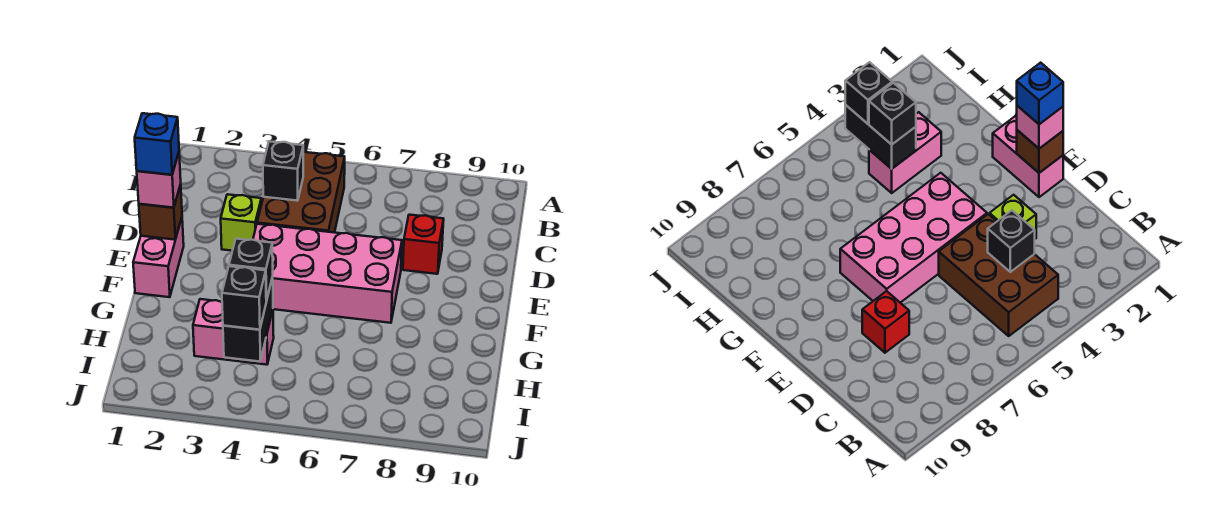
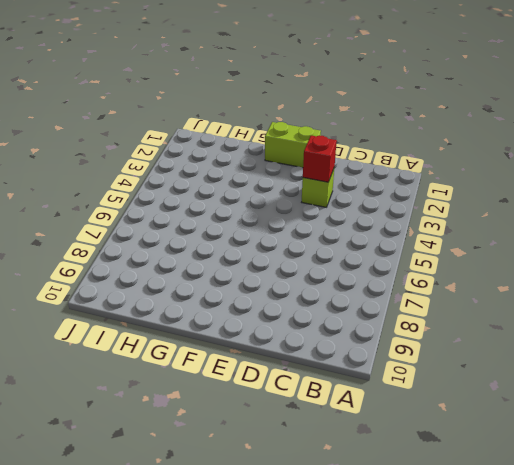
red brick D3 level 2 -> red brick D8 level 1
lime brick E1:F1 level 1 -> pink brick E1:F1 level 1
none -> brown brick B4:D5 level 1
none -> pink brick E4:F7 level 1
none -> pink brick H3:H4 level 1

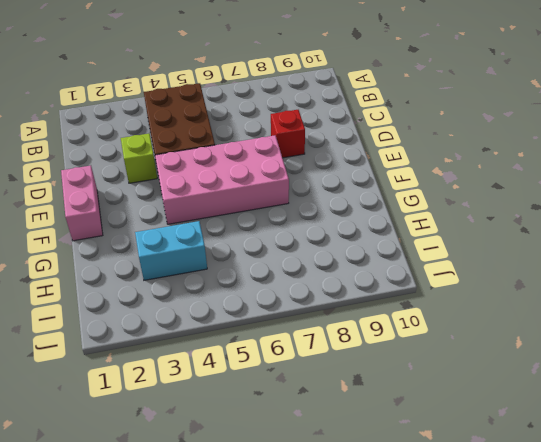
cyan brick H3:H4 level 1 -> pink brick H3:H4 level 1
none -> black brick C4 level 2
none -> brown brick E1 level 2
none -> black brick H4:I4 level 2

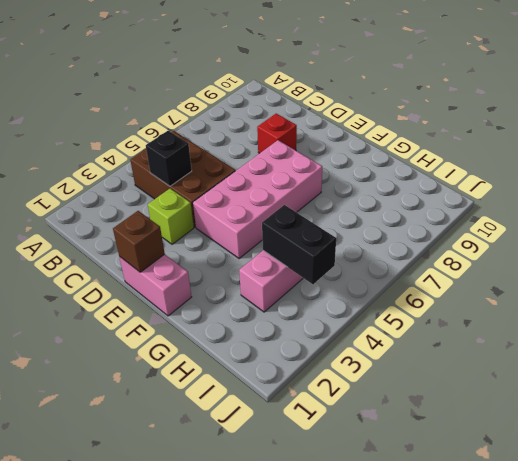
none -> pink brick E1 level 3
none -> black brick H4 level 3
none -> black brick I4 level 3

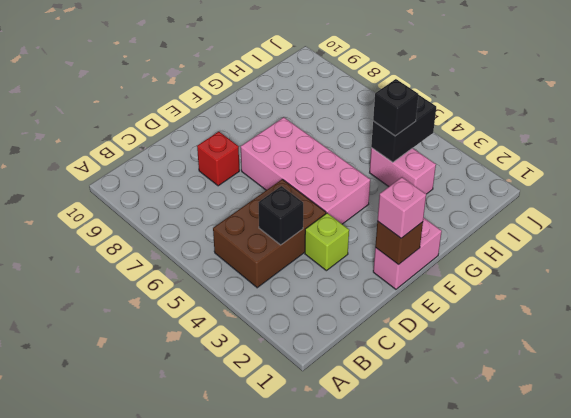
none -> black brick I4 level 3
none -> blue brick E1 level 4

